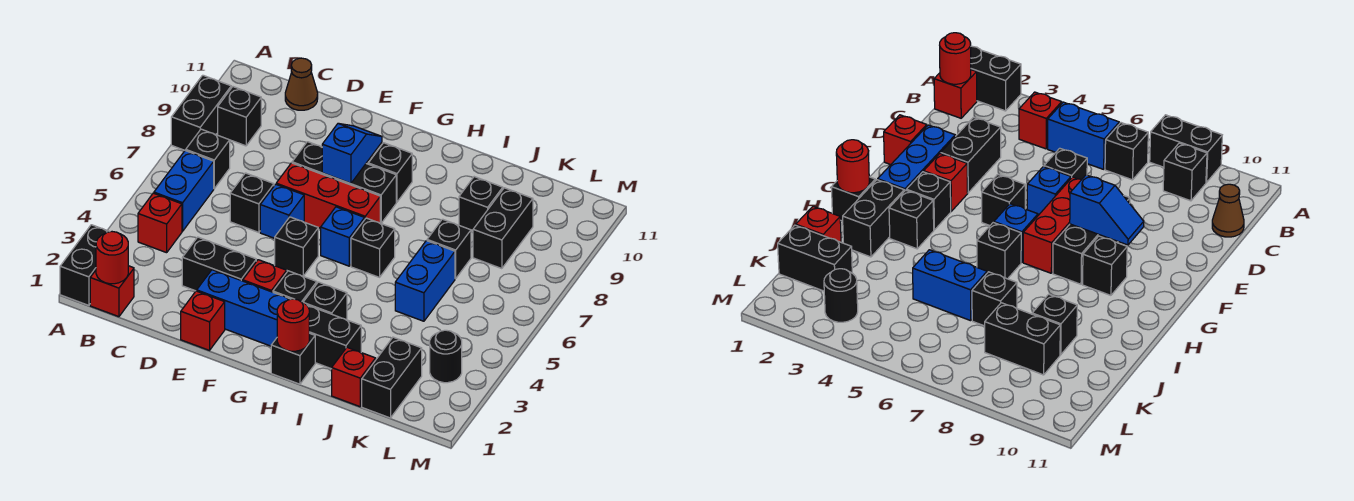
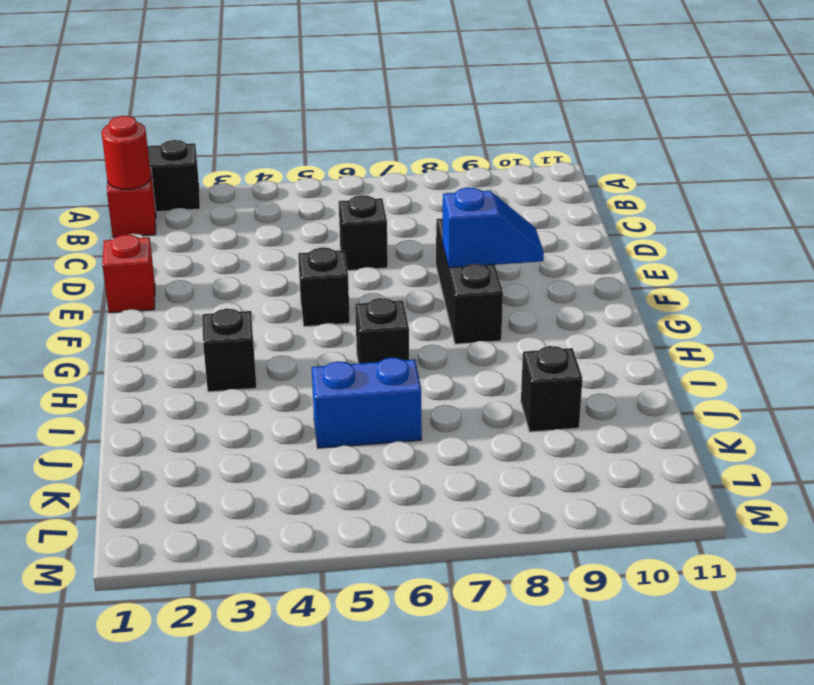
none -> black brick A8:A9 level 1
none -> red brick B4 level 1
none -> blue brick B5:B6 level 1
none -> black brick B7 level 1

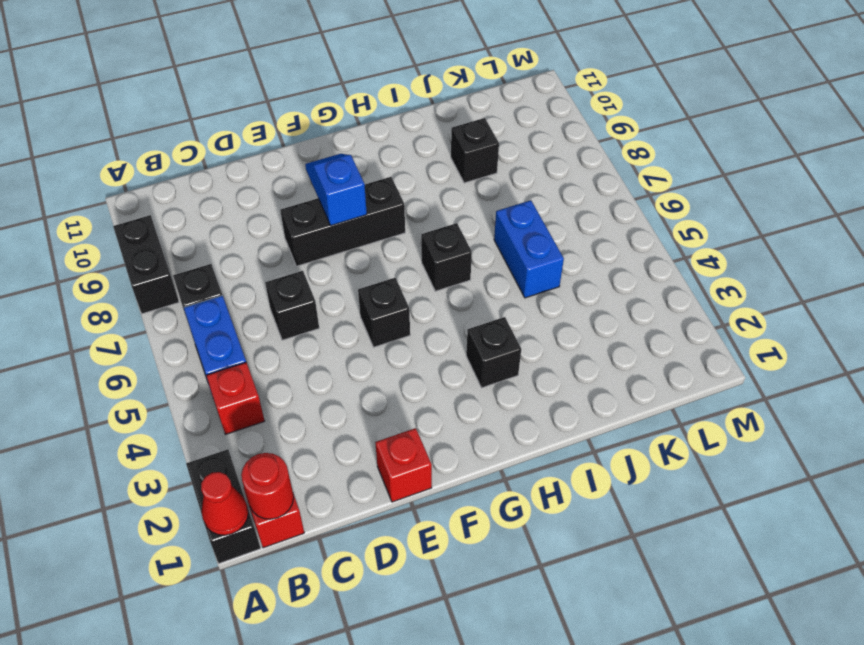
red cone A1 level 2 -> none
none -> black brick B9 level 1
none -> brown cone C11 level 1
none -> black brick D3:E3 level 1
none -> blue brick E2:G2 level 1

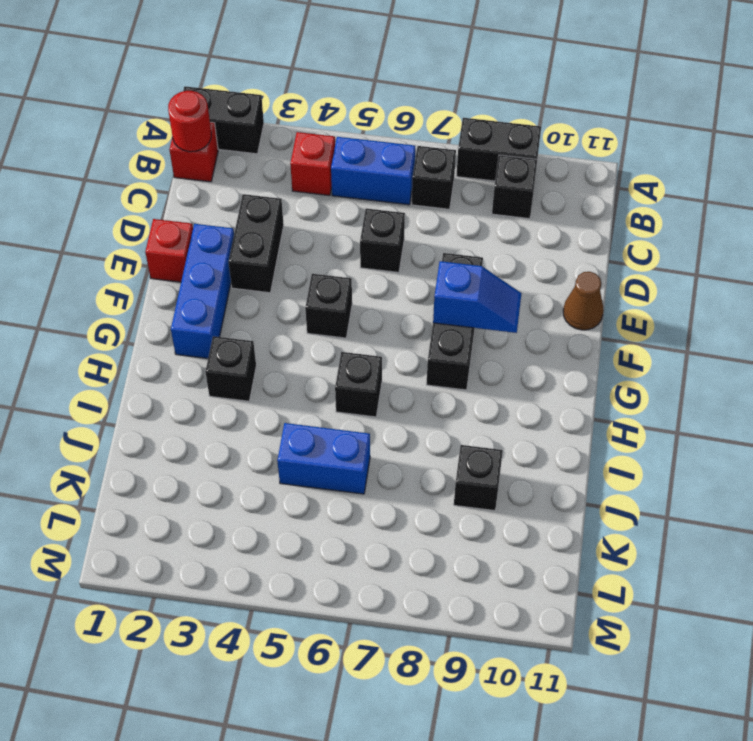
brown cone E11 level 1 -> brown cone C11 level 1
none -> blue brick E6 level 1
none -> red brick E7:G7 level 1
none -> red brick F3 level 1
none -> black brick G3 level 1

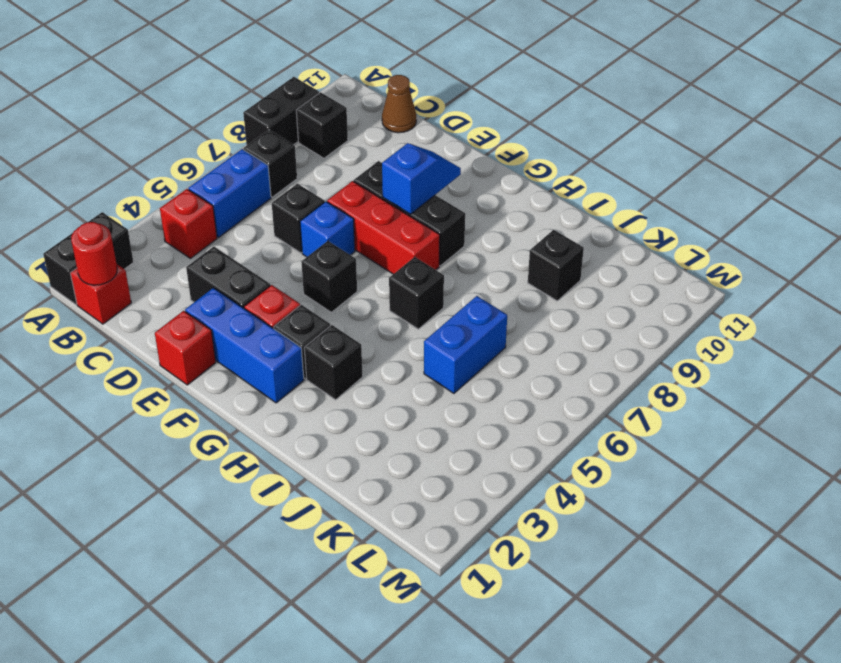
none -> blue brick G6 level 1
none -> black brick G9 level 1
none -> black brick H1 level 1
none -> black brick H2:I2 level 1

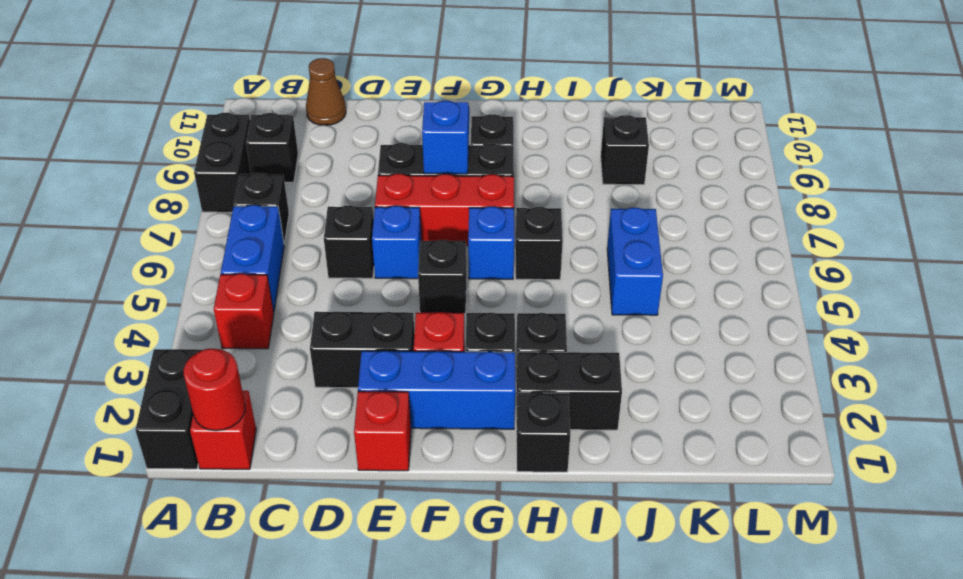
none -> red brick J1 level 1
none -> black brick J7 level 1
none -> black brick K1:K2 level 1
none -> black brick K8:K9 level 1

